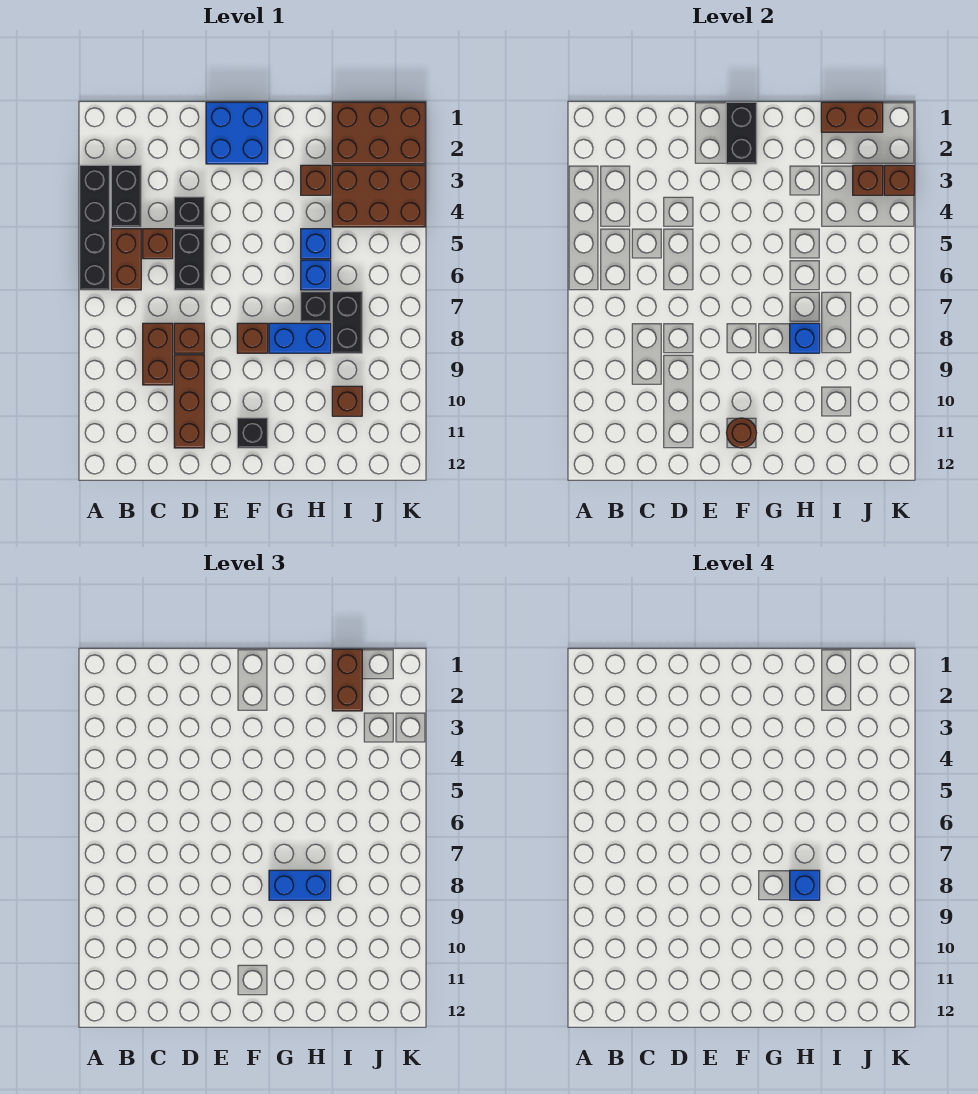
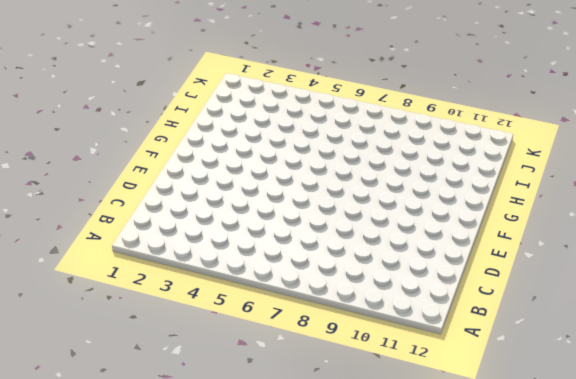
none -> black brick A3:A6 level 1
none -> black brick B3:B4 level 1
none -> brown brick B5:B6 level 1
none -> brown brick C5 level 1

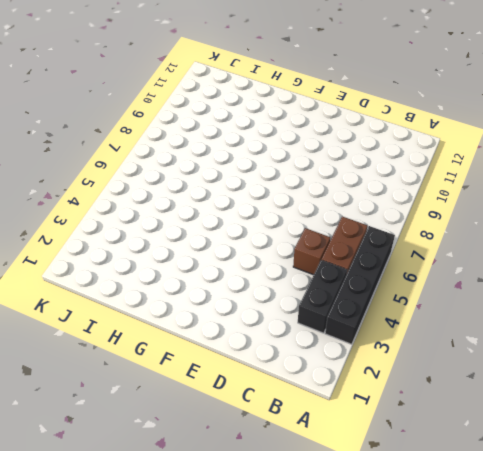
none -> brown brick C8:C9 level 1
none -> black brick D4 level 1
none -> black brick D5:D6 level 1
none -> brown brick D8 level 1

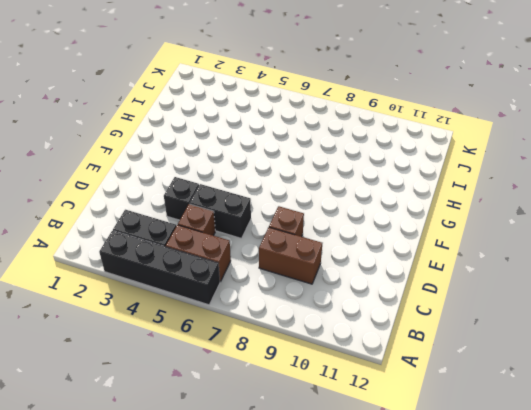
none -> brown brick D9:D11 level 1
none -> blue brick E1:F2 level 1
none -> brown brick F8 level 1
none -> black brick F11 level 1

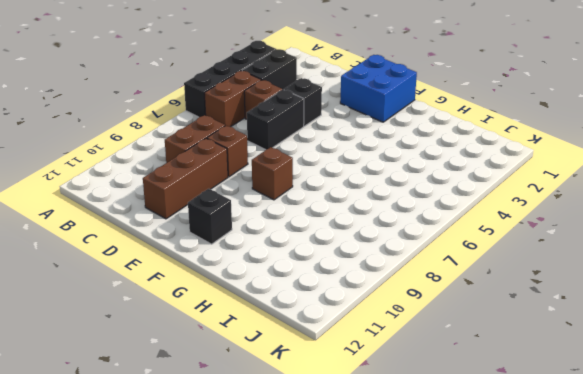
none -> blue brick G8:H8 level 1
none -> brown brick H3 level 1
none -> blue brick H5 level 1
none -> blue brick H6 level 1

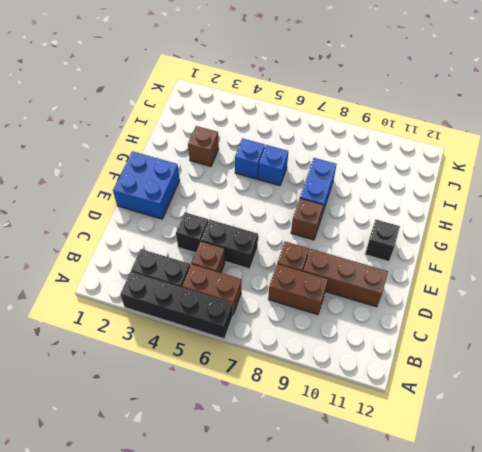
none -> black brick H7 level 1
none -> brown brick I1:K2 level 1
none -> brown brick I3:K4 level 1
none -> black brick I7:I8 level 1

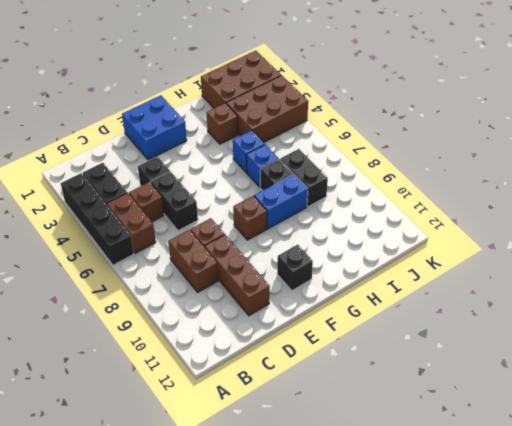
none -> brown brick I10 level 1
none -> black brick F1:F2 level 2
none -> brown round brick F11 level 2
none -> blue brick H8 level 2

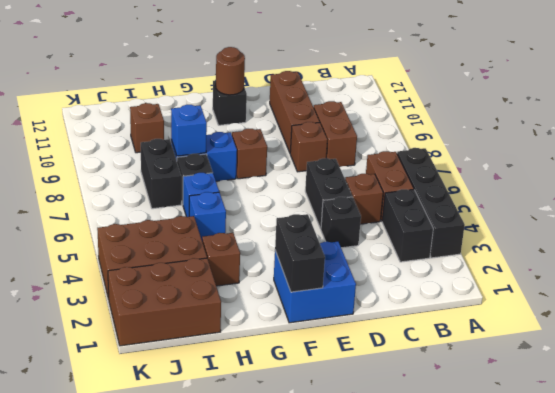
none -> brown brick I1:J1 level 2
none -> brown brick J3 level 2
none -> brown brick K3 level 2
none -> blue brick G8:H8 level 3

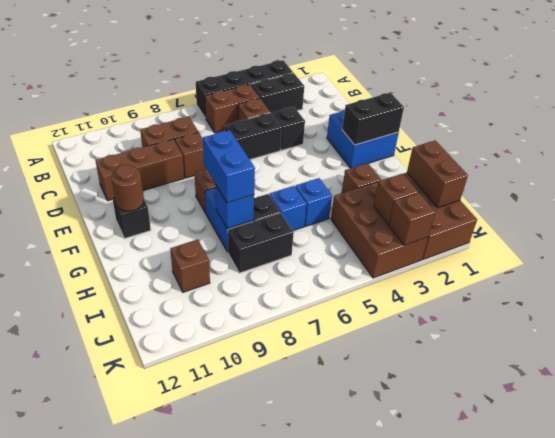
none -> brown brick I1:I2 level 3
none -> blue brick H8 level 4

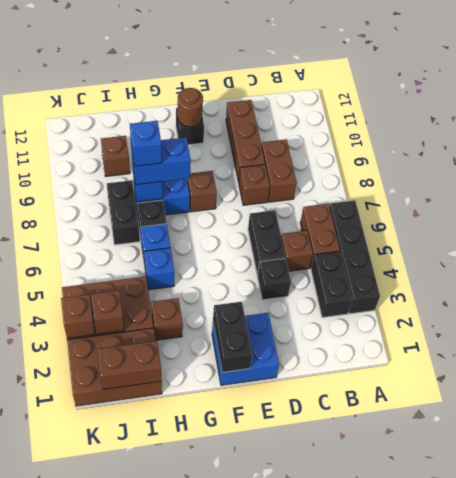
none -> brown brick I1:I2 level 3

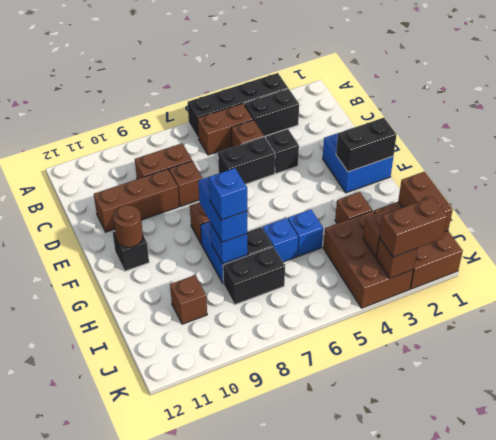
brown brick K2:K3 level 3 -> brown brick I1:I2 level 3

